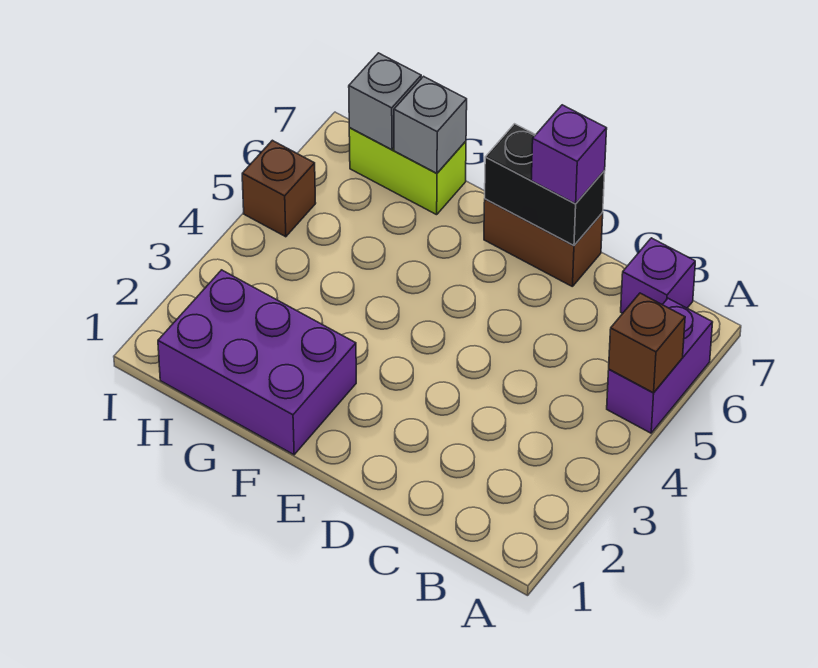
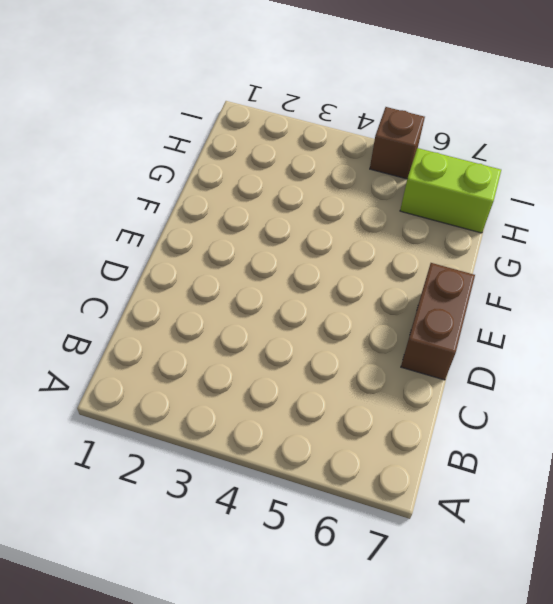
lime brick H6:H7 level 1 -> lime brick G7:H7 level 1
none -> purple brick A5:A6 level 1
none -> purple brick B7 level 1

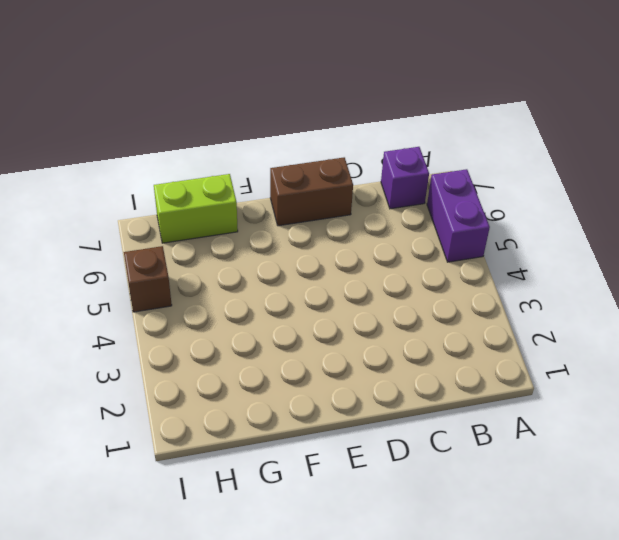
none -> purple brick F1:H2 level 1
none -> brown brick A5 level 2

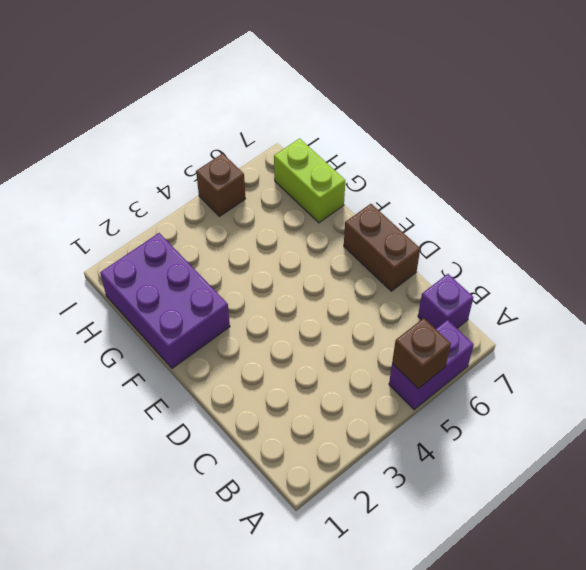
none -> black brick D7:E7 level 2
none -> grey brick G7 level 2

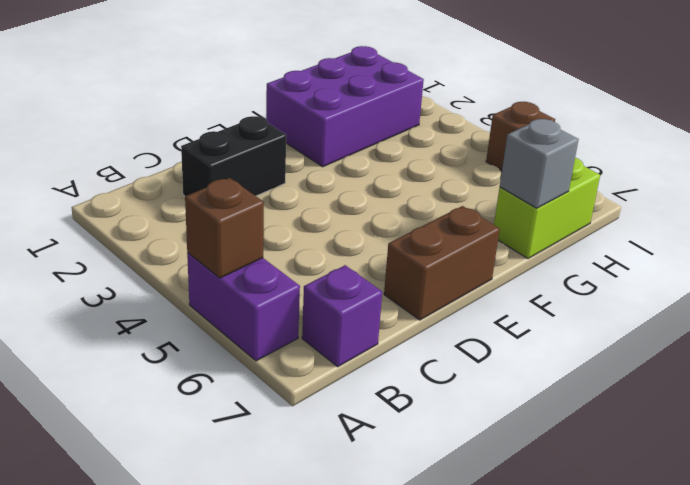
black brick C2:D2 level 1 -> black brick D7:E7 level 2
none -> grey brick H7 level 2
none -> purple brick D7 level 3

